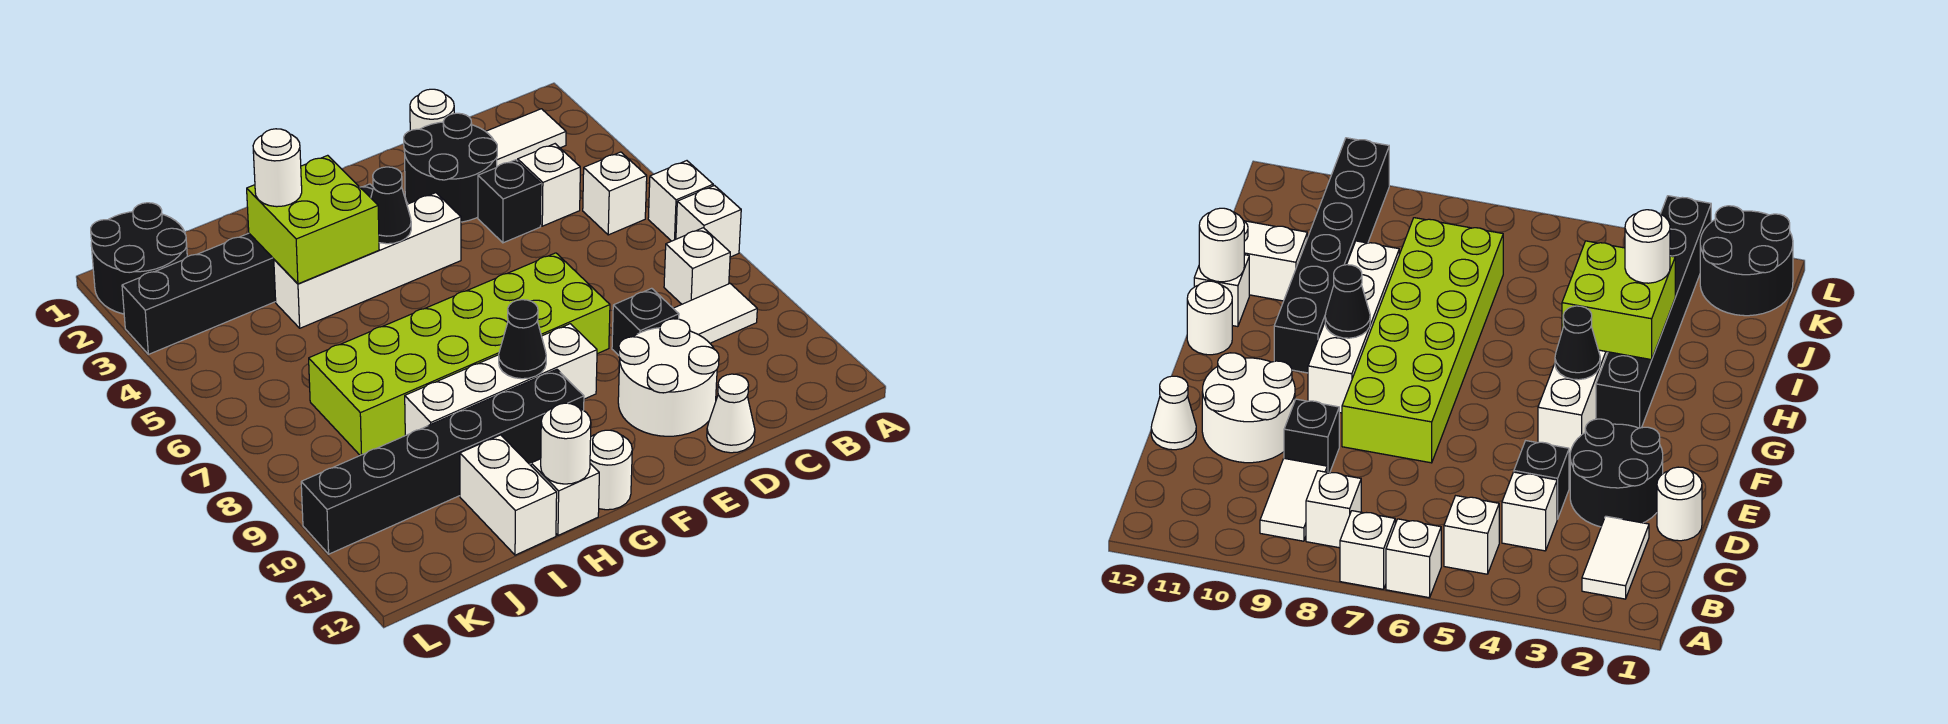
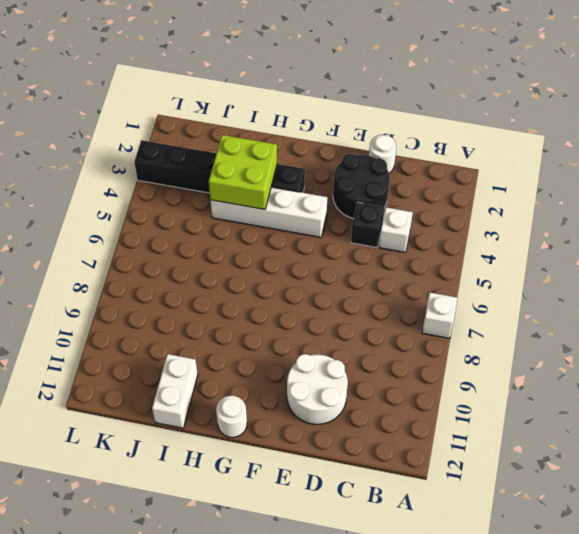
none -> white brick A6 level 1
none -> white tile B2:C2 level 1
none -> white brick B5 level 1

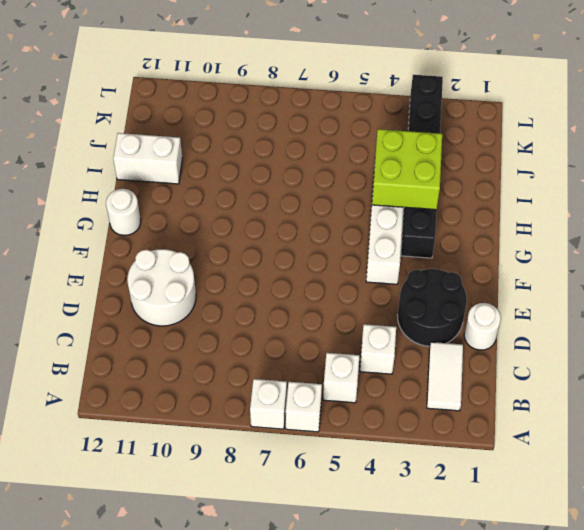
none -> white brick B8 level 1
none -> white tile B9:C9 level 1
none -> black brick D4 level 1

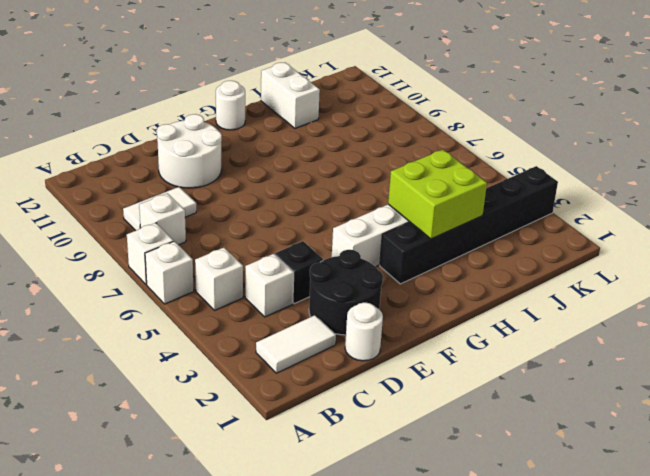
none -> black brick D9 level 1
none -> white cone D12 level 1
none -> lime brick E7:J8 level 1

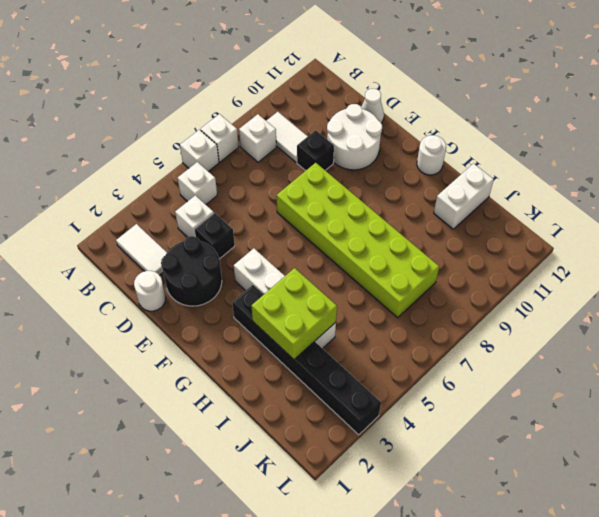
none -> white brick F9:I9 level 1
none -> black brick G10:L10 level 1
none -> white brick H12 level 1

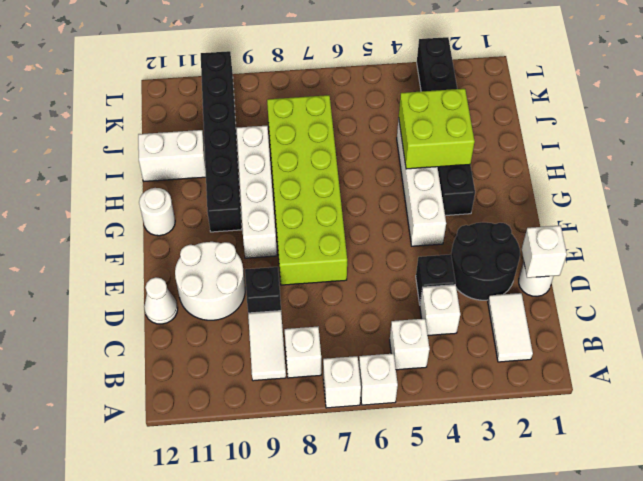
white brick D1 level 2 -> white brick H12 level 1
none -> black round brick K1:L2 level 1
none -> black cone G4 level 2
none -> black cone G9 level 2

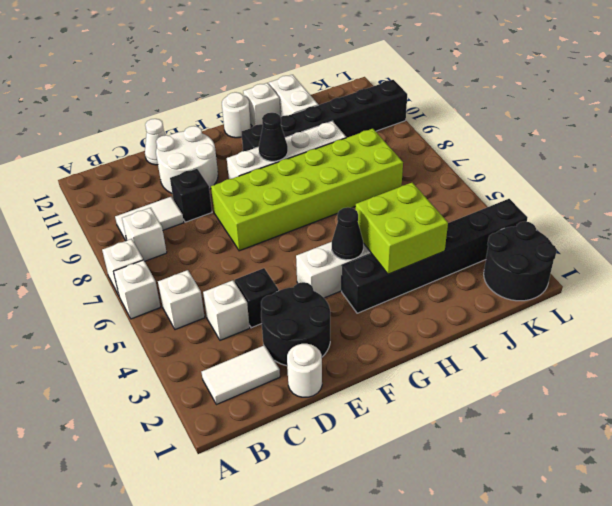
none -> white round brick H12 level 2
none -> white round brick I3 level 3

